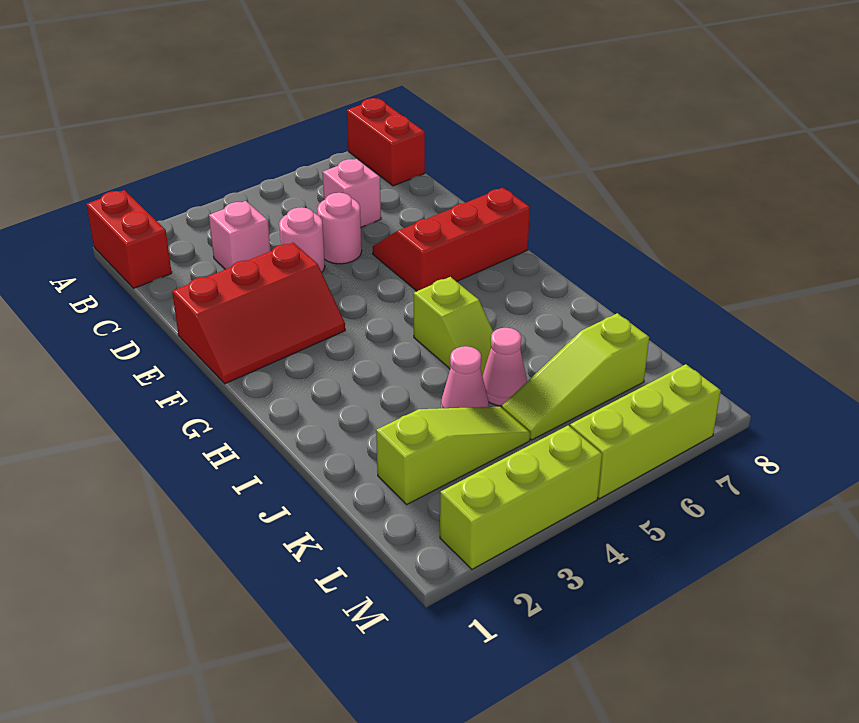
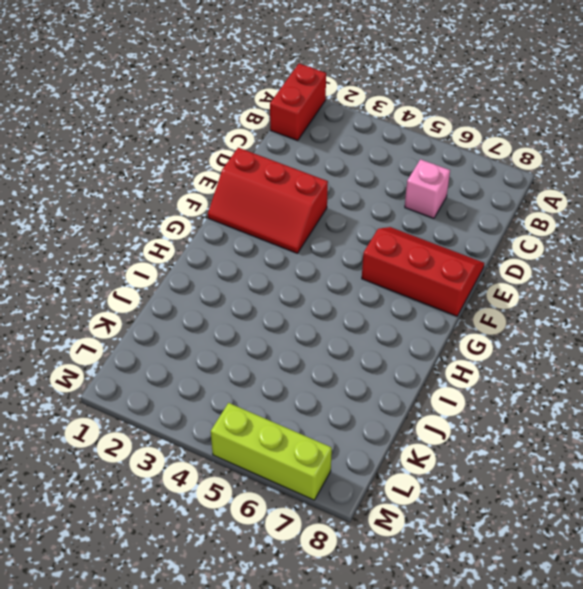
none -> red brick A8:B8 level 1
none -> pink brick C3 level 1
none -> pink round brick D4 level 1

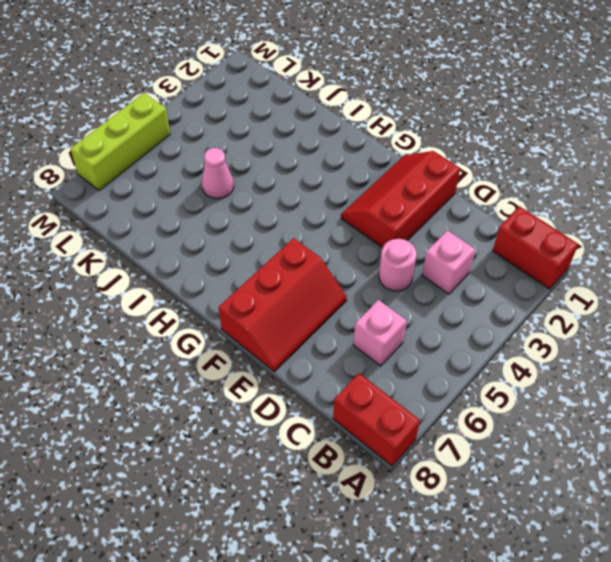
none -> pink round brick D5 level 1
none -> lime slope H5:I5 level 1 top H
none -> pink cone J4 level 1

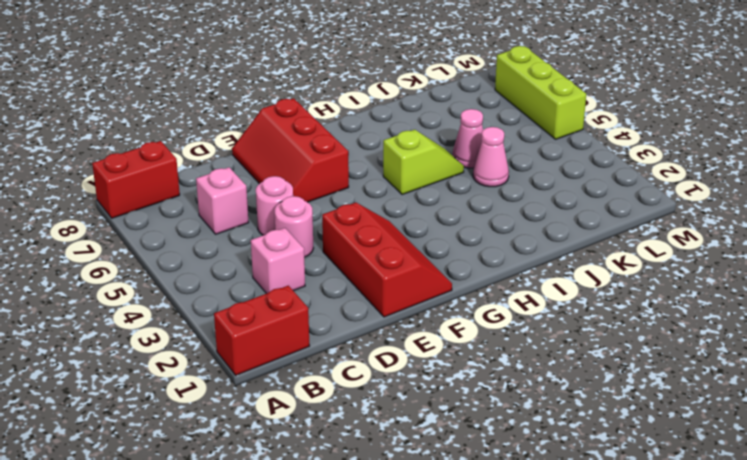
none -> lime slope K2:K4 level 1 top 2
none -> lime slope K5:K7 level 1 top 7
none -> lime brick M2:M4 level 1

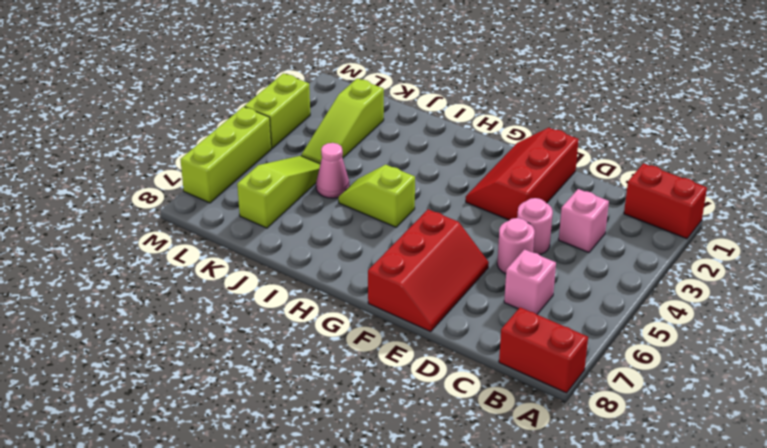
lime brick M3:M4 level 1 -> lime brick M2:M4 level 1
none -> pink cone J4 level 1

